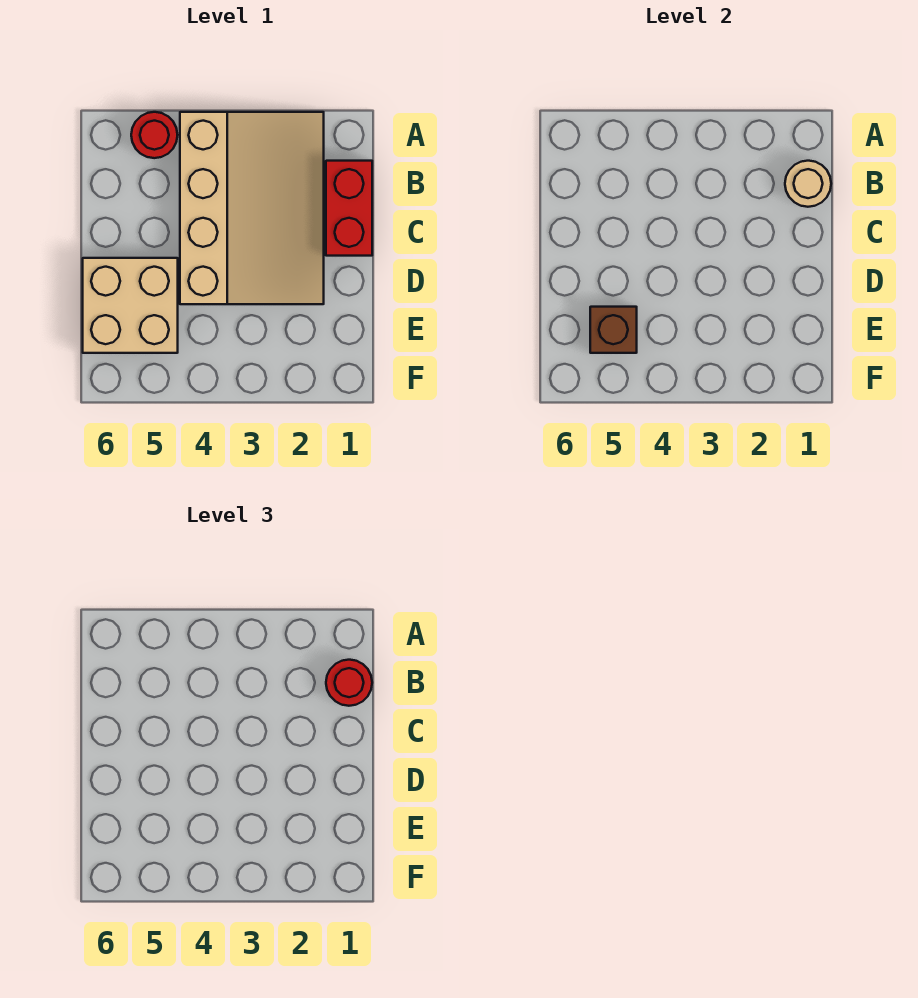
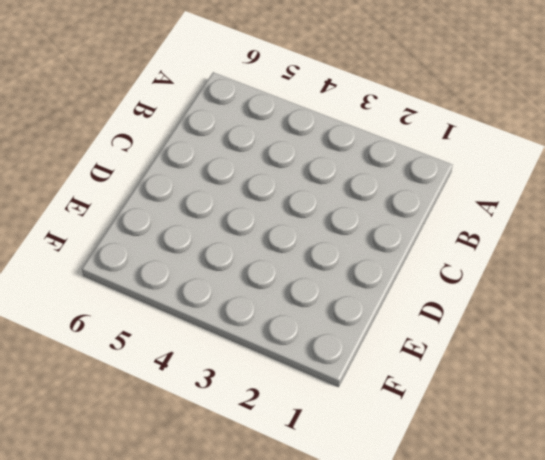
none -> tan slope A2:D4 level 1 top 4
none -> red round brick A5 level 1

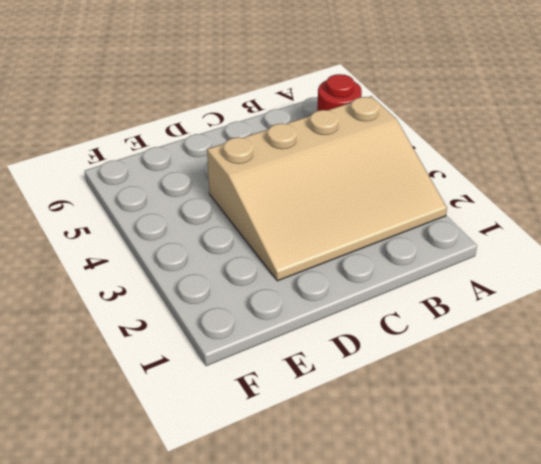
none -> red brick B1:C1 level 1
none -> tan brick D5:E6 level 1

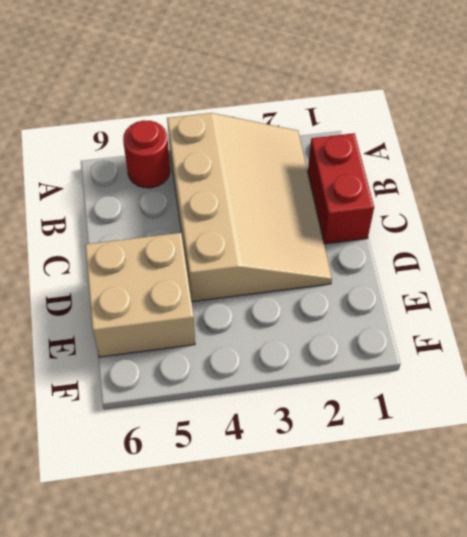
none -> tan round brick B1 level 2
none -> brown brick E5 level 2

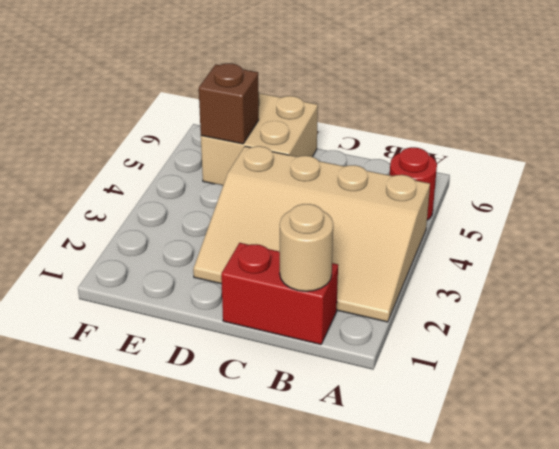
none -> red round brick B1 level 3

